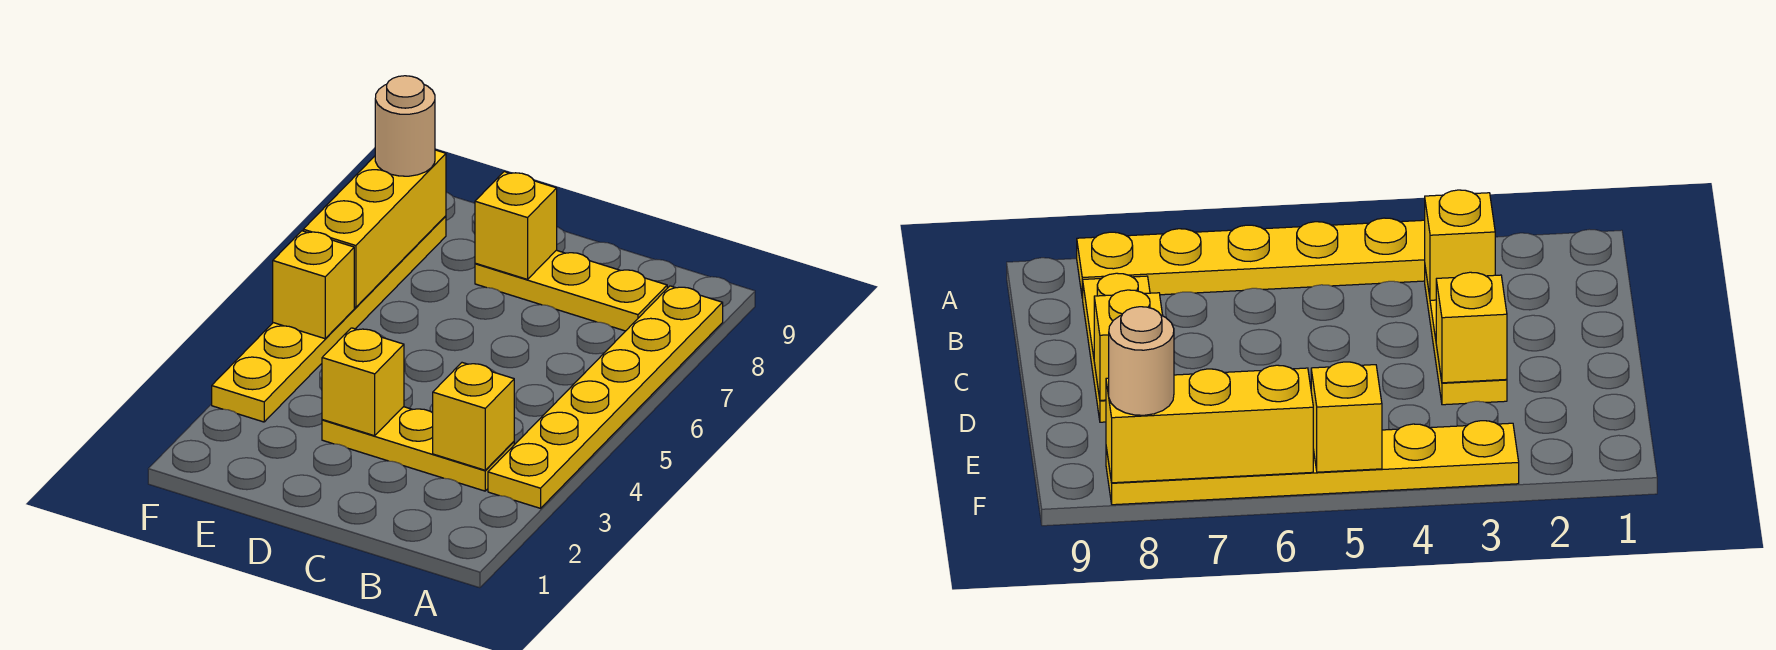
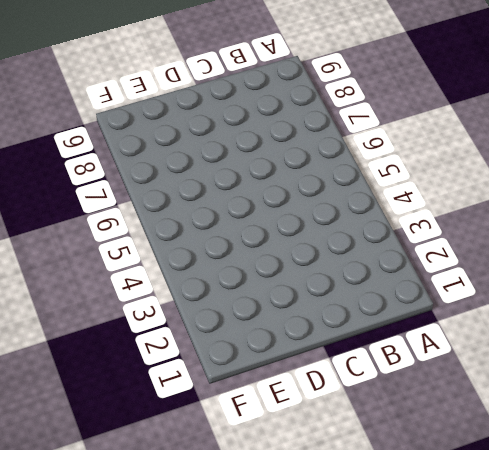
none -> yellow plate A3:A8 level 1
none -> yellow plate B3:D3 level 1

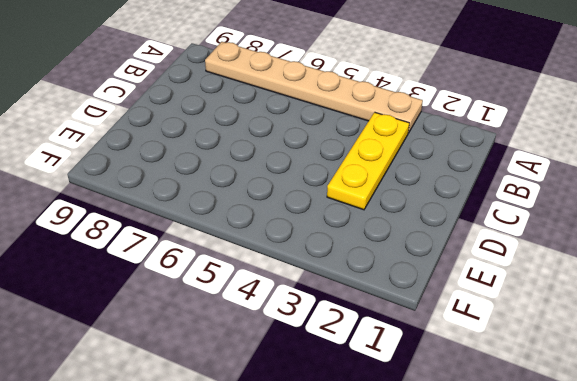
tan plate A3:A8 level 1 -> yellow plate A3:A8 level 1
none -> yellow plate B8:D8 level 1
none -> yellow plate F3:F8 level 1

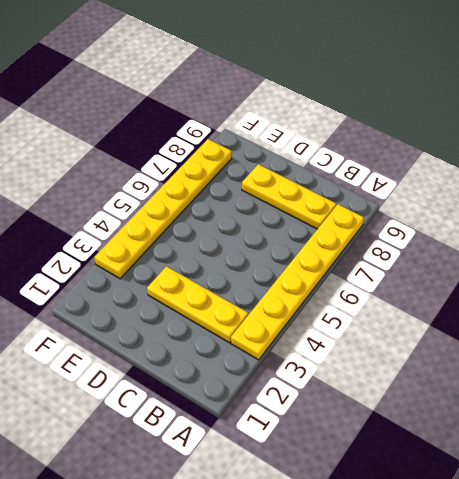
none -> yellow brick B3 level 2
none -> yellow brick D3 level 2

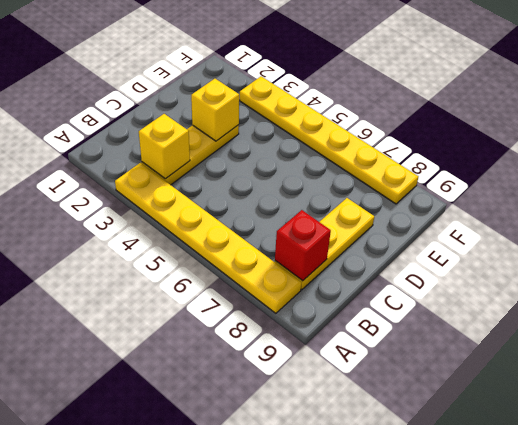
red brick B8 level 2 -> none
none -> yellow brick D8 level 2
none -> yellow brick F5 level 2

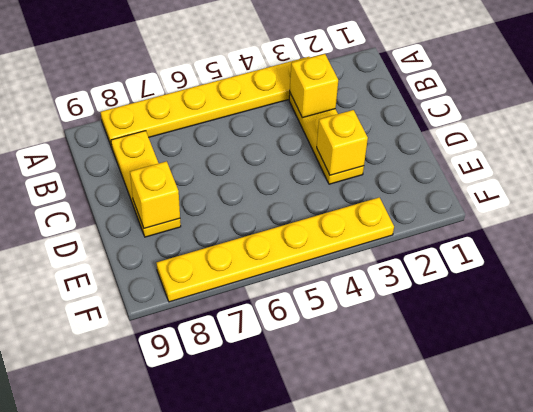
none -> yellow brick F5 level 2
none -> yellow brick F6:F8 level 2

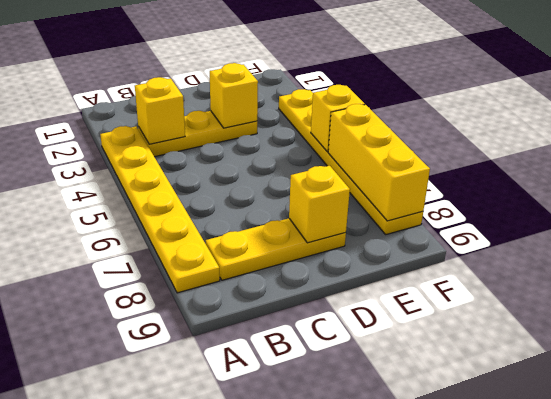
none -> tan round brick F8 level 3

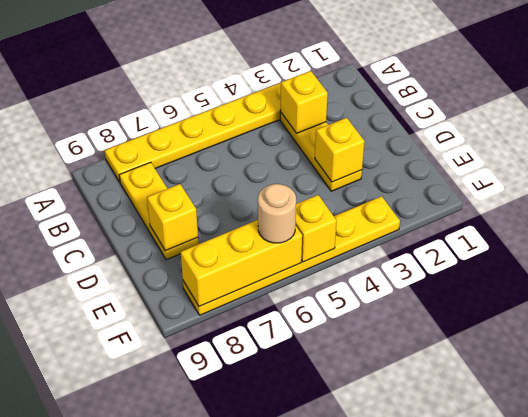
tan round brick F6 level 3 -> tan round brick F8 level 3

